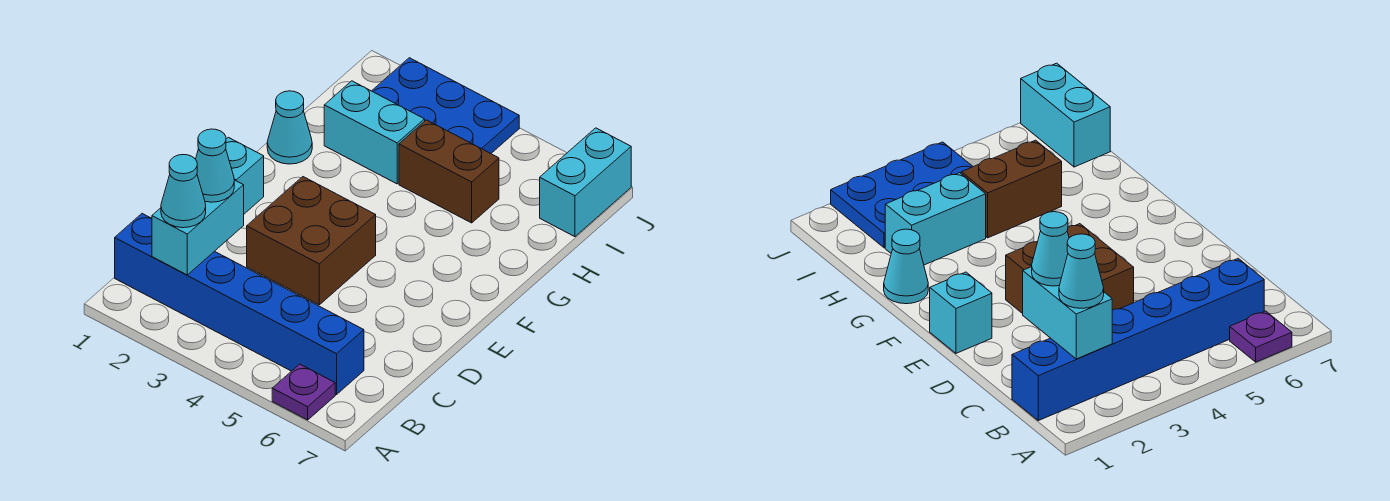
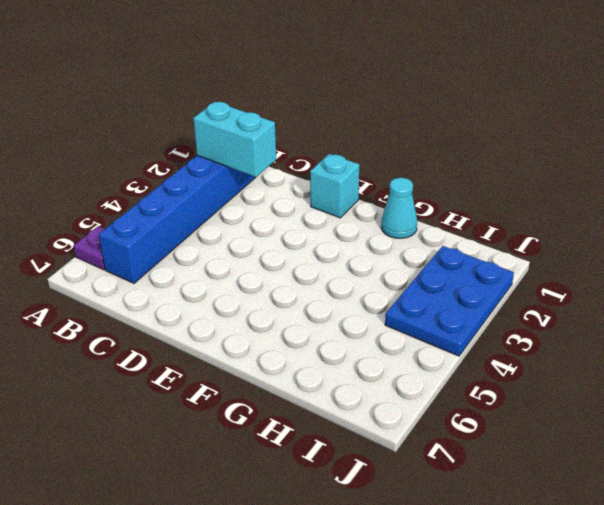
none -> brown brick D3:E4 level 1
none -> cyan brick H2:H3 level 1
none -> brown brick H4:H5 level 1

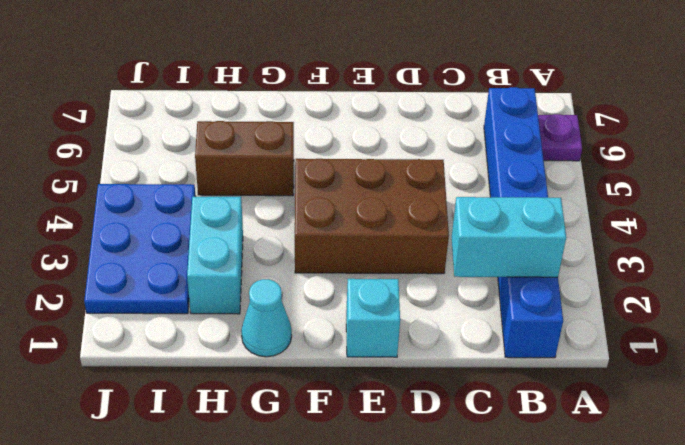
brown brick D3:F4 level 1 -> brown brick D3:E4 level 1
brown brick G5:H5 level 1 -> brown brick H4:H5 level 1
none -> cyan brick I7:J7 level 1
none -> cyan cone B2 level 3
none -> cyan cone C2 level 3

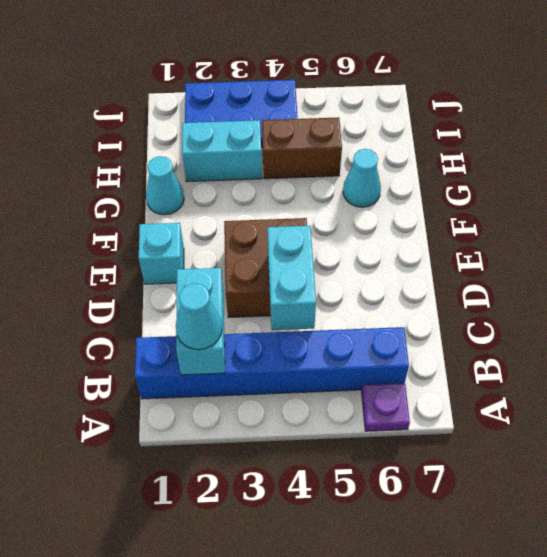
cyan brick C4:D4 level 2 -> cyan brick I7:J7 level 1
cyan cone G6 level 1 -> cyan cone C2 level 3

